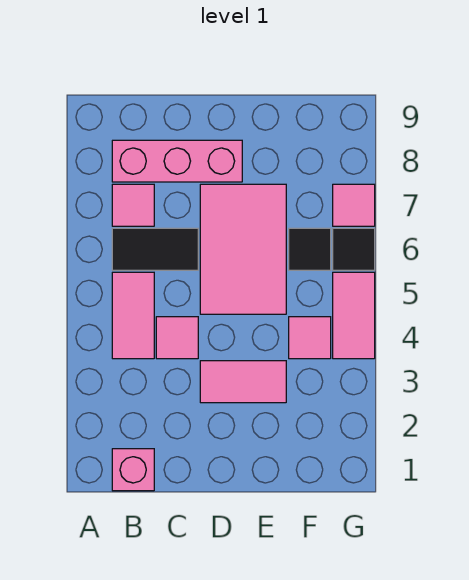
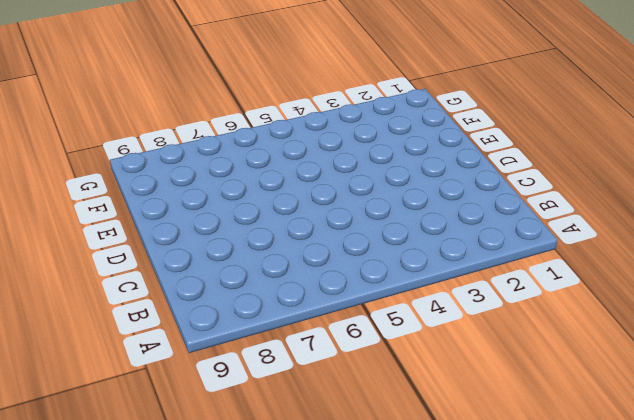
none -> pink brick B1 level 1
none -> pink tile B4:B5 level 1
none -> black tile B6:C6 level 1

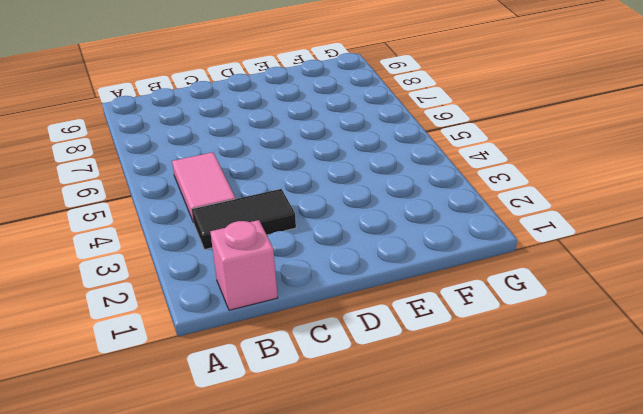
black tile B3:C3 level 1 -> black tile B6:C6 level 1
none -> pink tile B7 level 1
none -> pink brick B8:D8 level 1
none -> pink tile C4 level 1

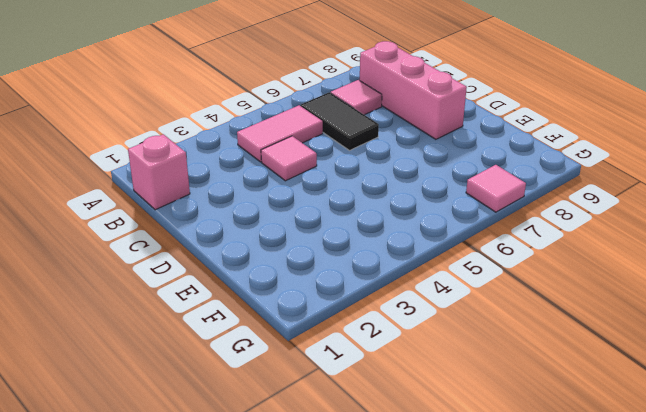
none -> pink tile D3:E3 level 1
none -> pink tile D5:E7 level 1
none -> pink tile F4 level 1

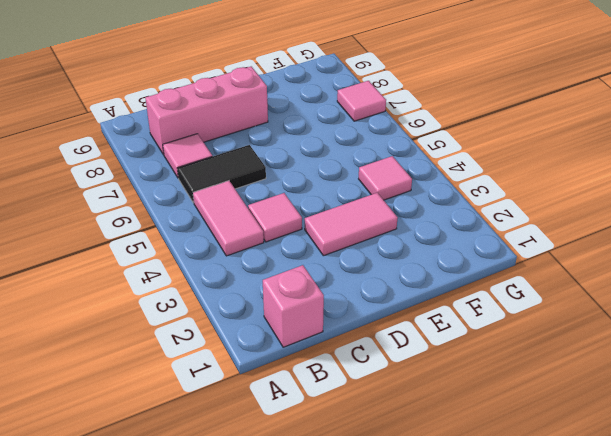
none -> pink tile D5:E7 level 1
none -> black tile F6 level 1
none -> pink tile G4:G5 level 1

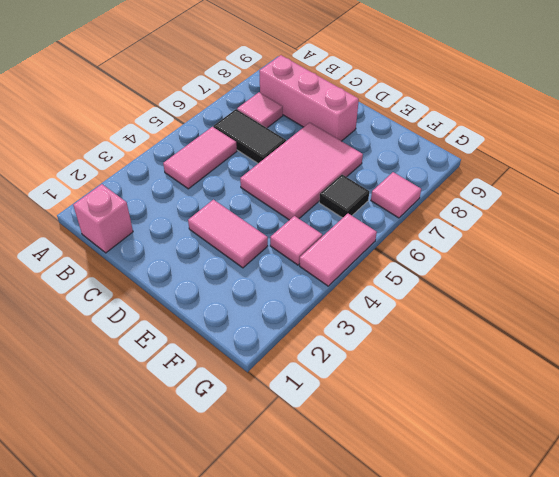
none -> pink tile C4 level 1
none -> black tile G6 level 1

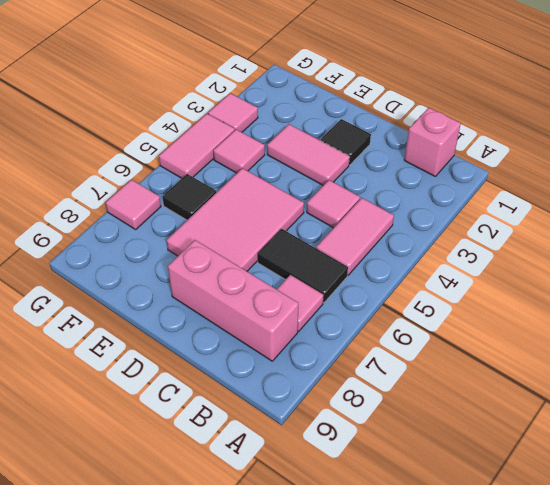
black tile D2 level 1 -> black tile G6 level 1
pink tile G3 level 1 -> none

